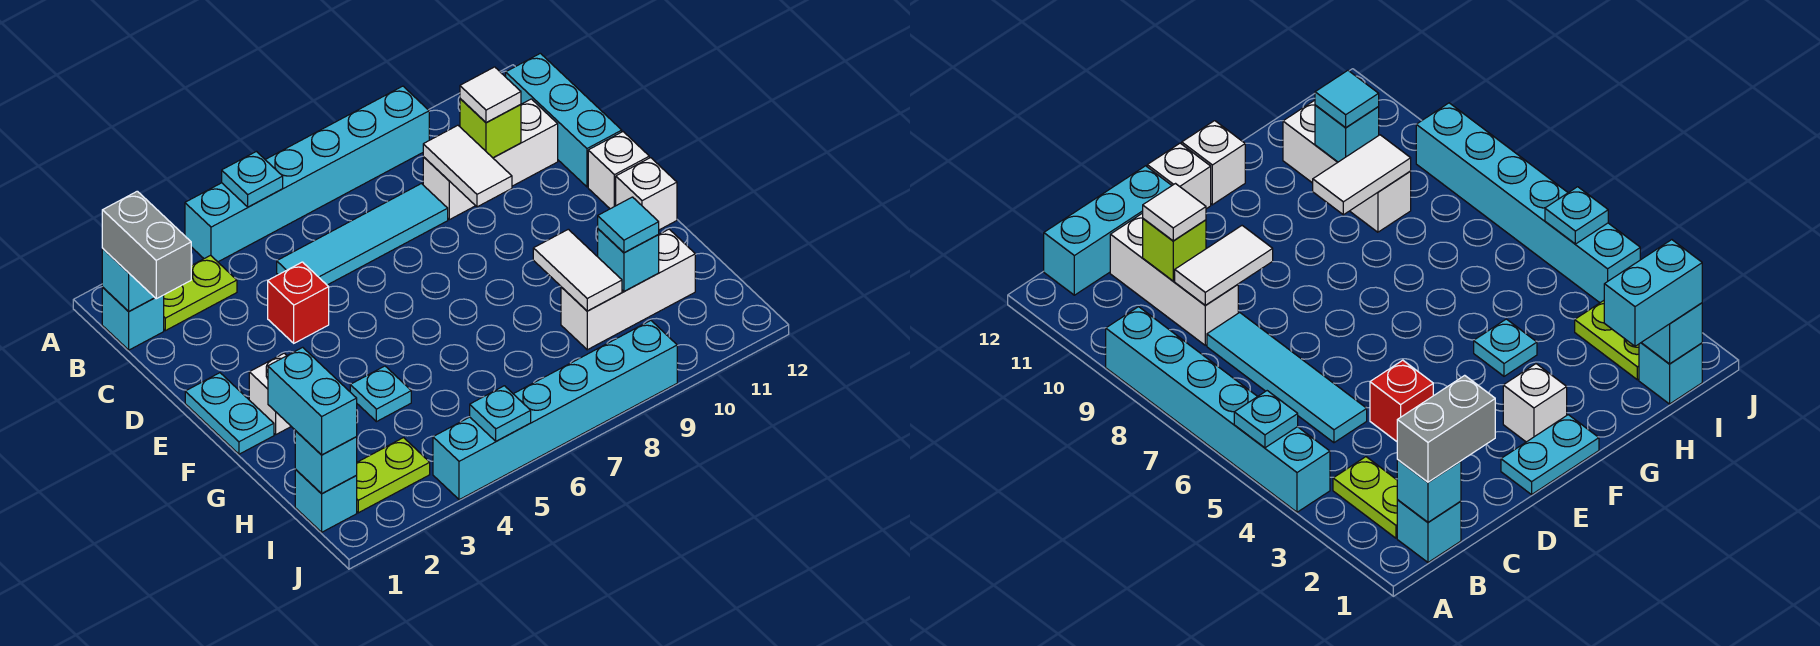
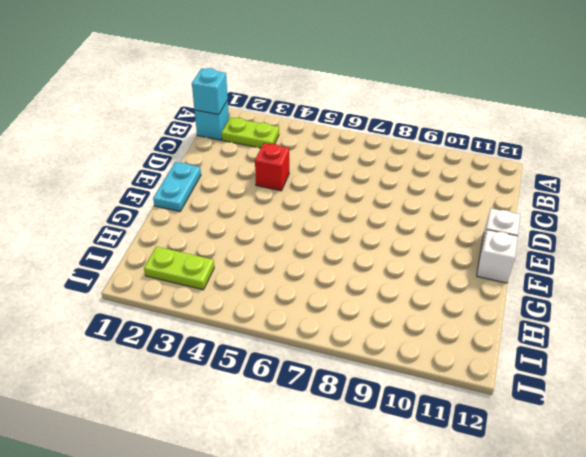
none -> cyan brick A4:A9 level 1
none -> cyan brick B12:D12 level 1
none -> cyan tile C5:C8 level 1

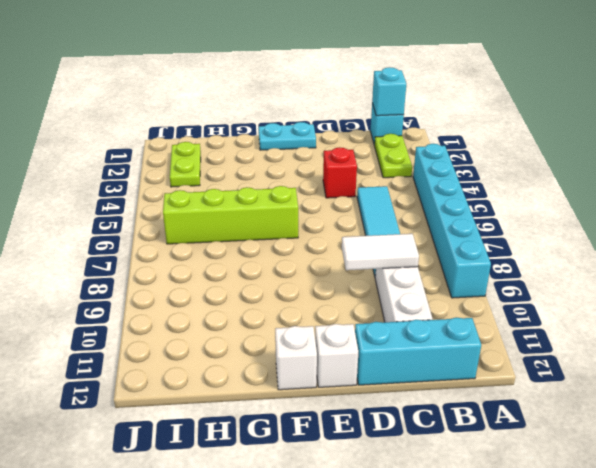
lime brick F6:I6 level 1 -> none
none -> white brick F2 level 1
none -> cyan plate G4 level 1
none -> white brick H9:H11 level 1

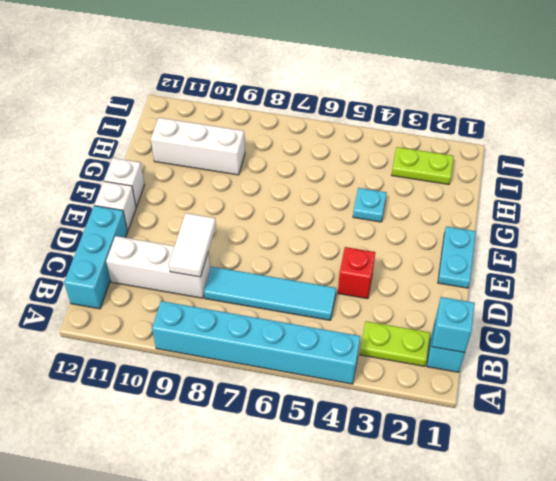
none -> white brick F2 level 1
none -> cyan brick I1 level 1
none -> cyan brick J4:J9 level 1

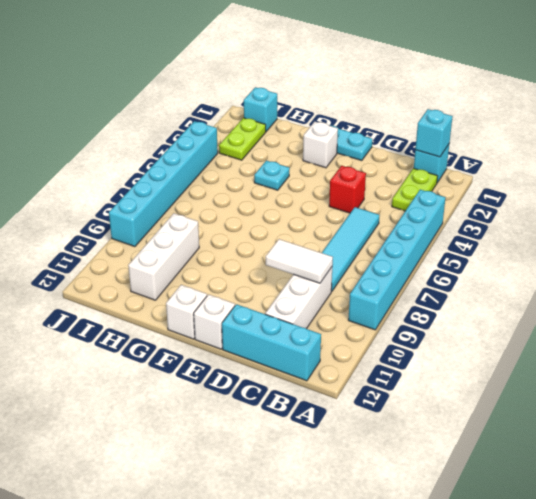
none -> cyan plate A5 level 2
none -> lime brick C10 level 2
none -> white tile G9:H9 level 2

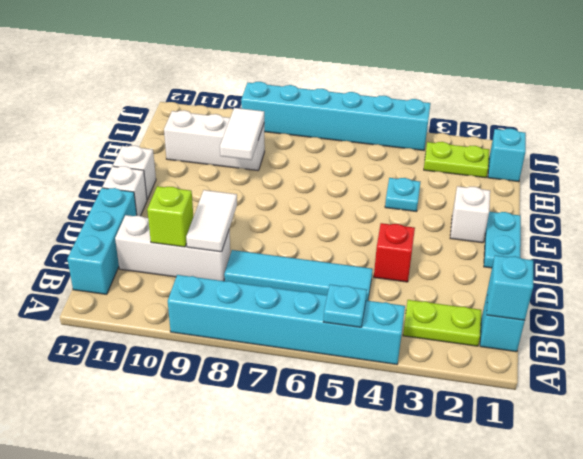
none -> cyan brick H10 level 2
none -> cyan brick I1 level 2
none -> cyan plate J5 level 2

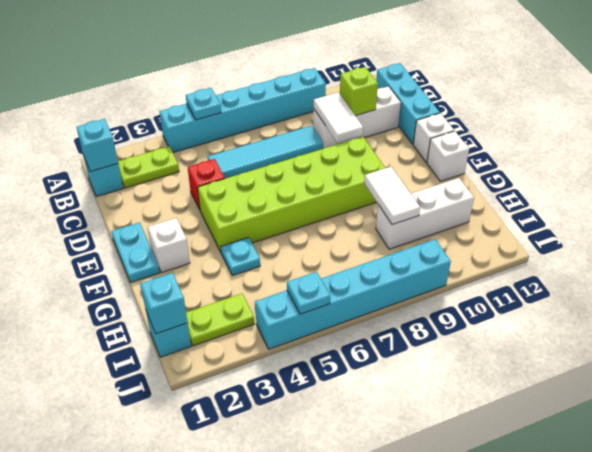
lime brick E4:F9 level 1 -> none
none -> cyan brick H10 level 2
none -> grey brick B1:C1 level 3
none -> white tile C10 level 3

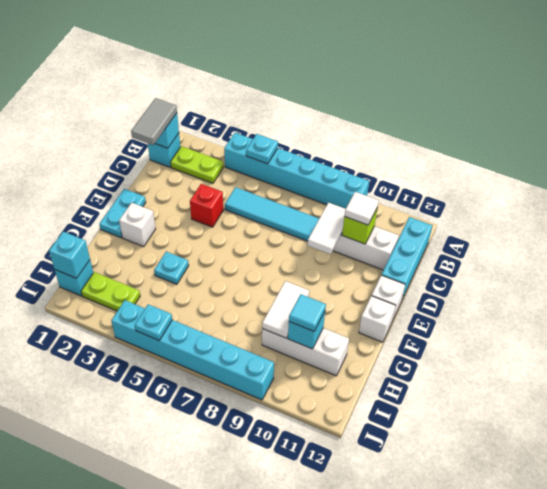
grey tile B1:C1 level 3 -> grey brick B1:C1 level 3
none -> cyan brick H1:I1 level 3

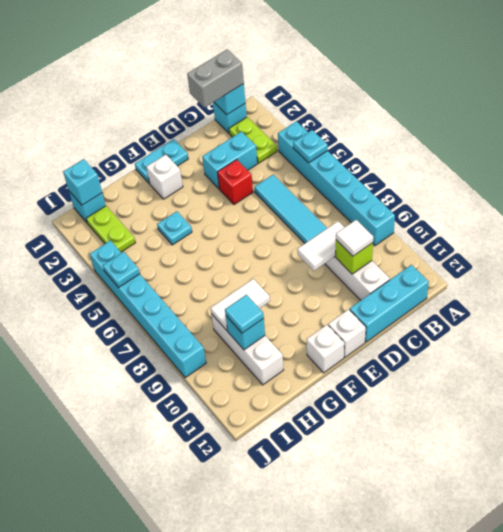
cyan brick C3:D3 level 1 -> cyan brick H1:I1 level 3

